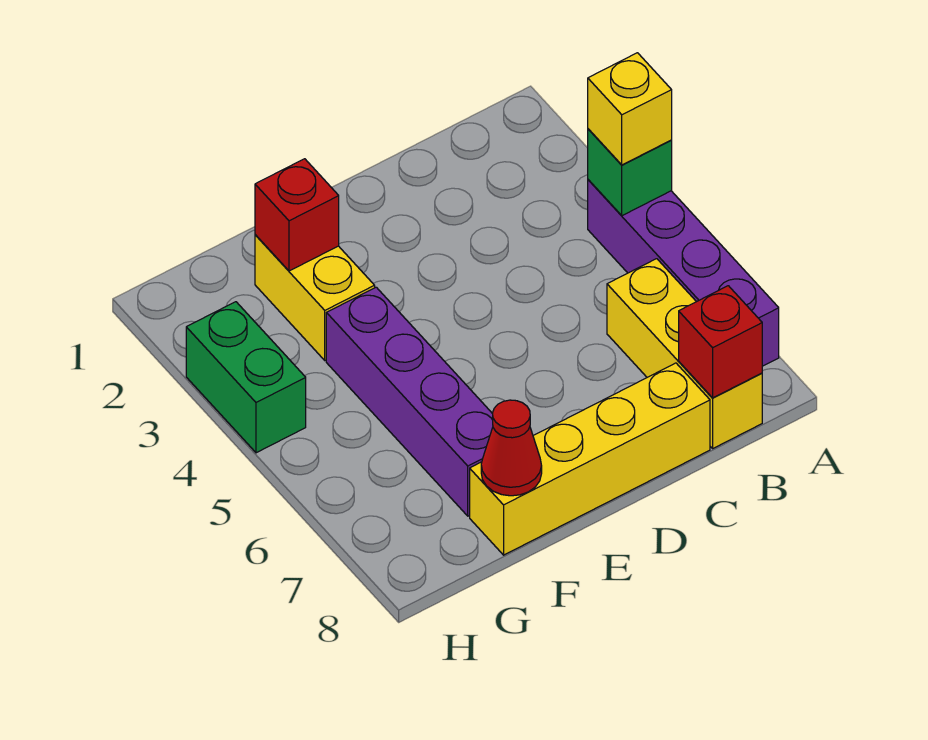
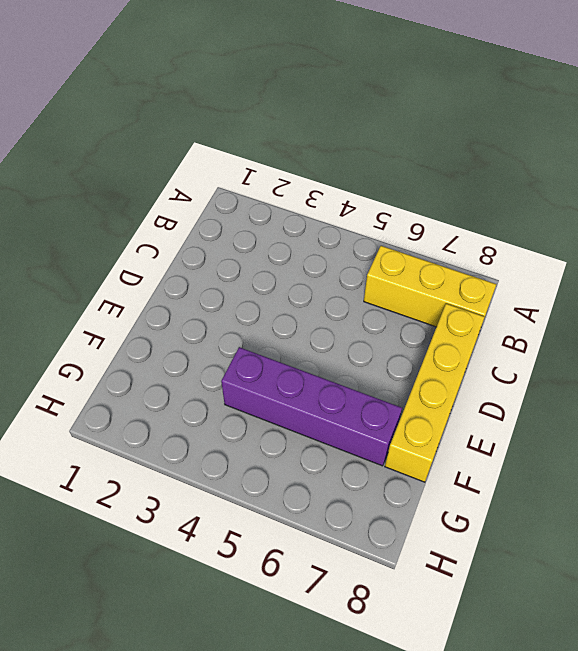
none -> purple brick A4:A7 level 1
none -> yellow brick F2:F3 level 1

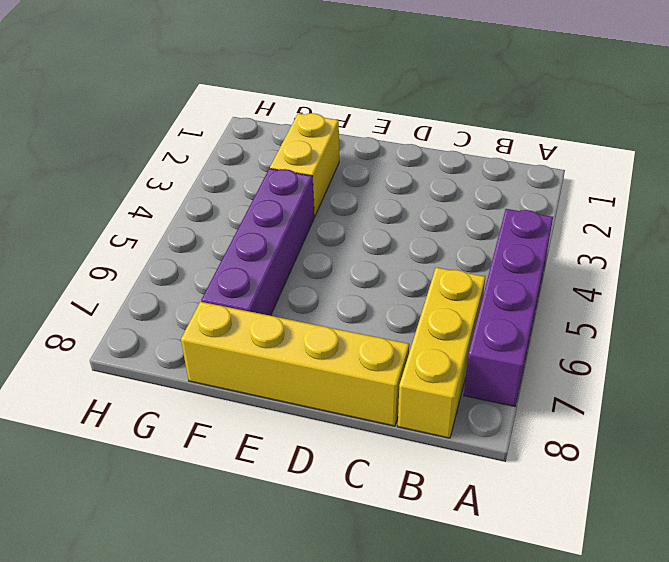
none -> green brick H3:H4 level 1
none -> green brick A4 level 2

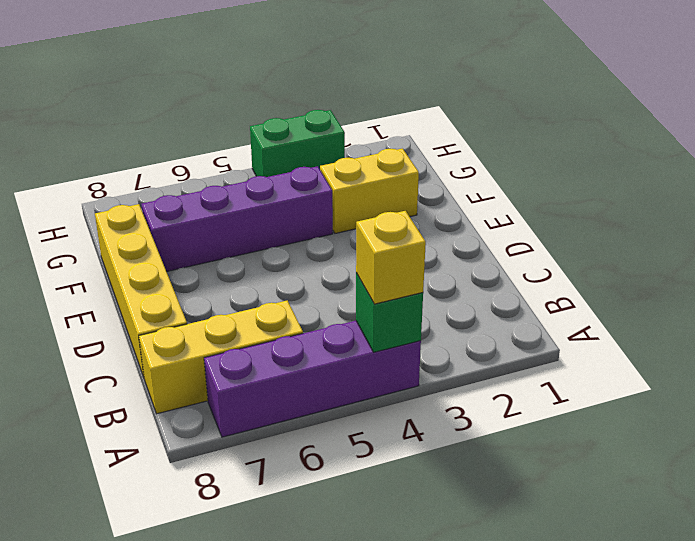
none -> red brick B8 level 2
none -> red brick F2 level 2

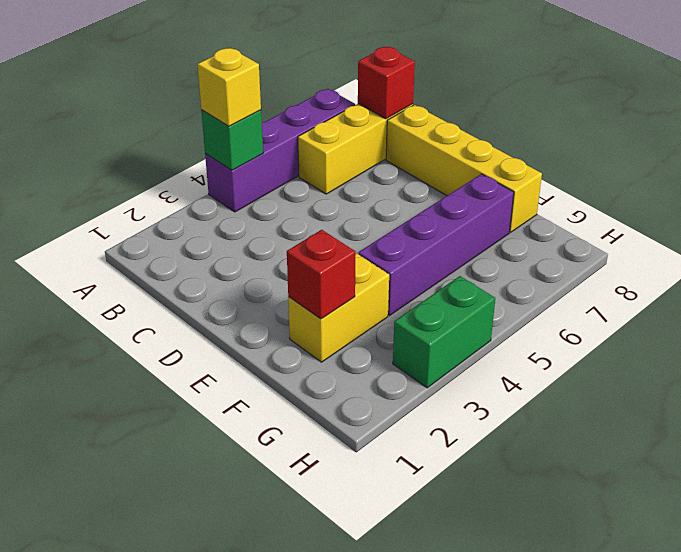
none -> red cone F8 level 2

